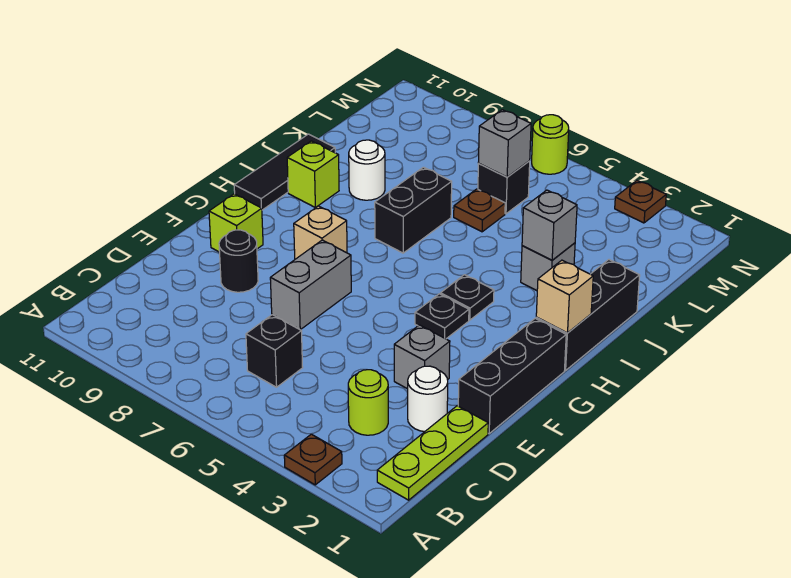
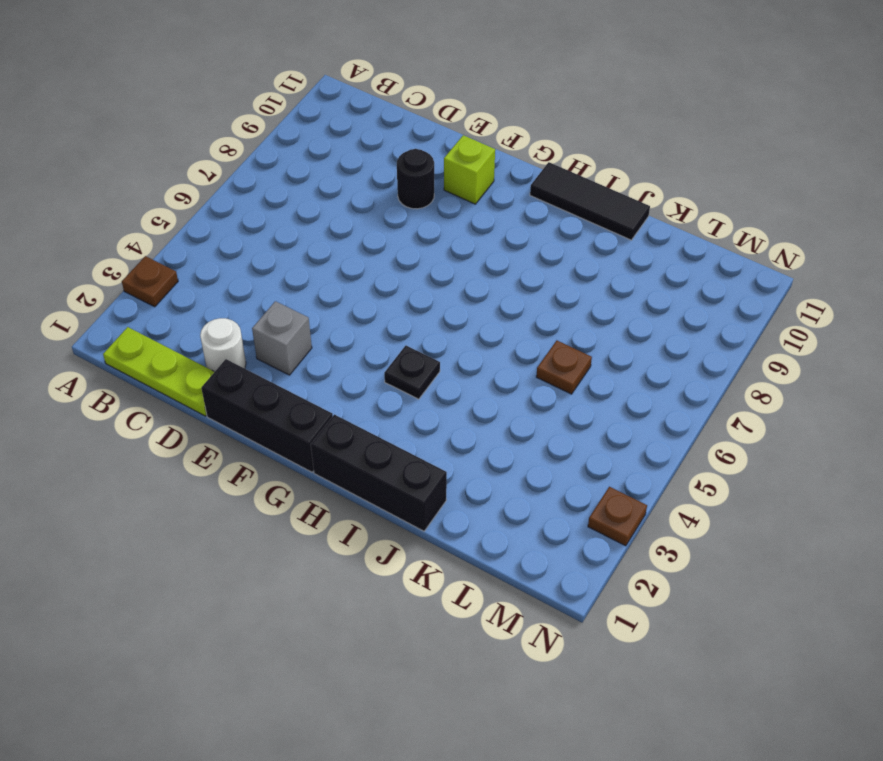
none -> lime round brick C3 level 1
none -> black brick C6 level 1
none -> grey brick E7:F7 level 1

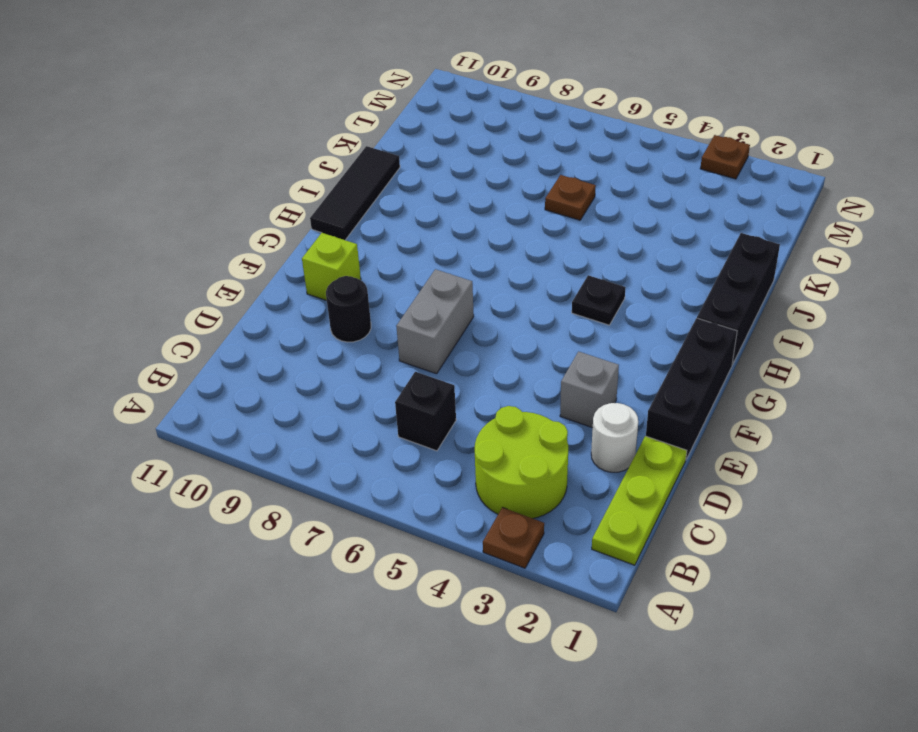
lime round brick B3:C4 level 1 -> lime round brick C3 level 1
none -> black plate G4 level 1
none -> tan brick G8 level 1
none -> black brick I7:J7 level 1

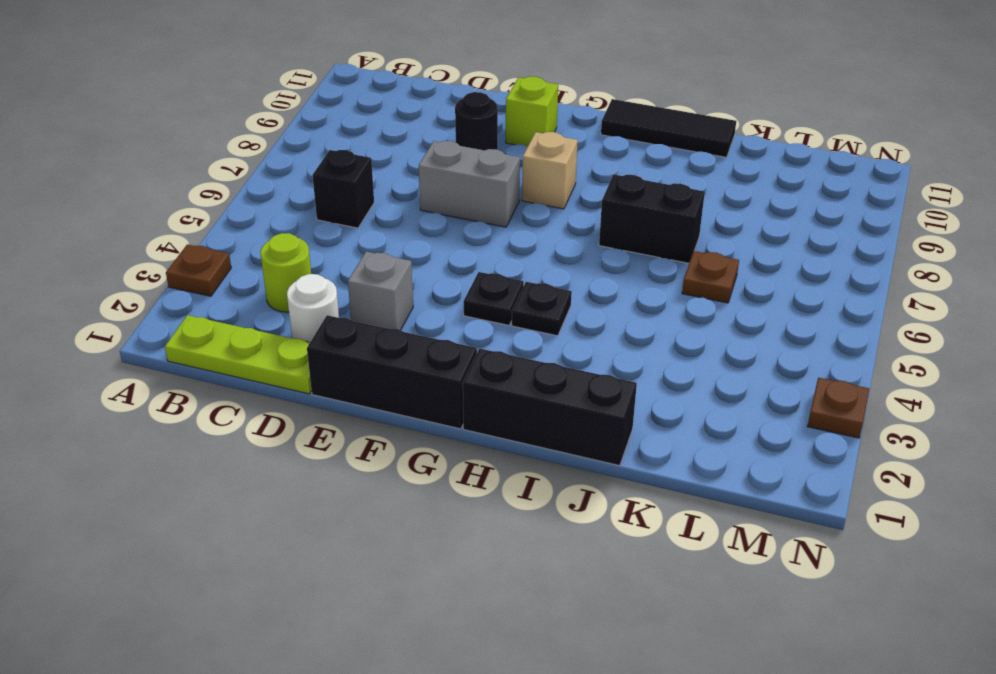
none -> lime brick I10 level 1
none -> grey brick J3 level 1
none -> white round brick J9 level 1

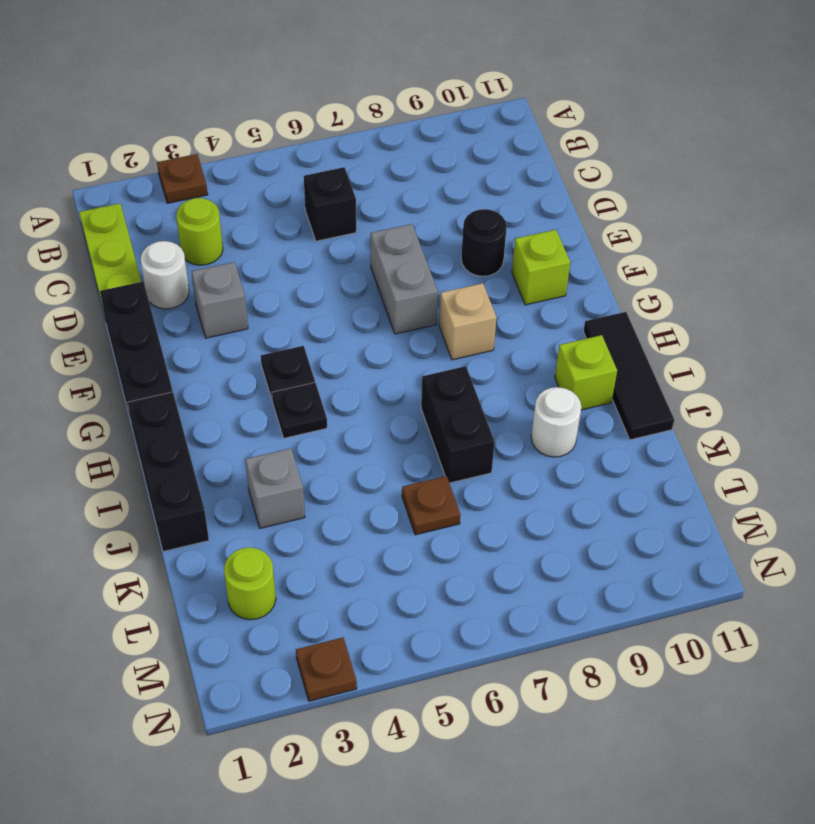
lime round brick L2 level 1 -> lime round brick N6 level 1
none -> black brick L6 level 1
none -> tan brick H1 level 2
none -> grey brick J3 level 2

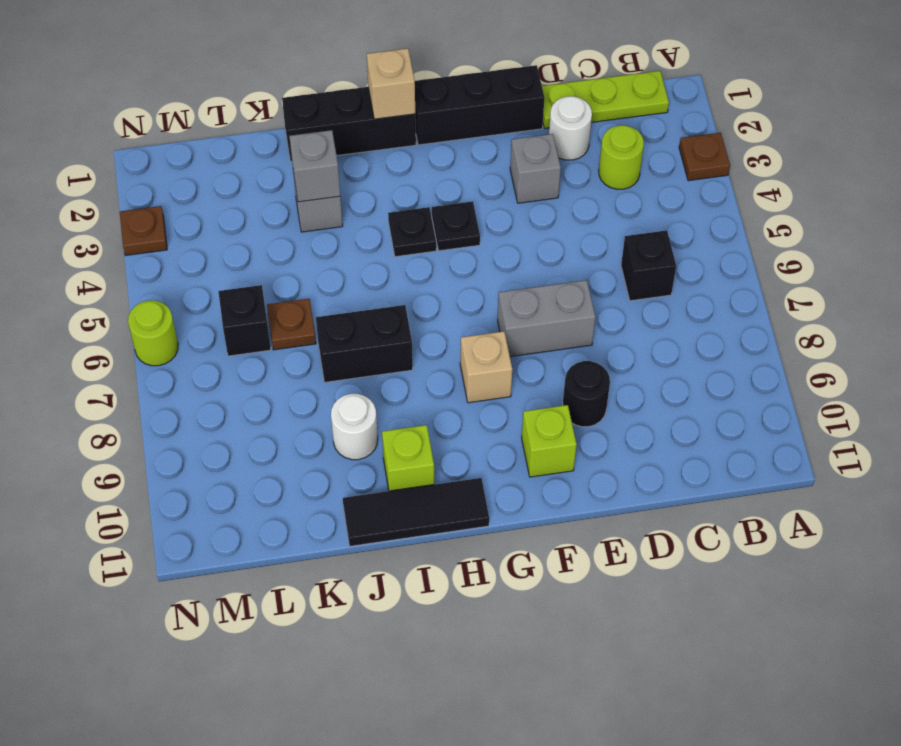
none -> grey brick L6 level 2

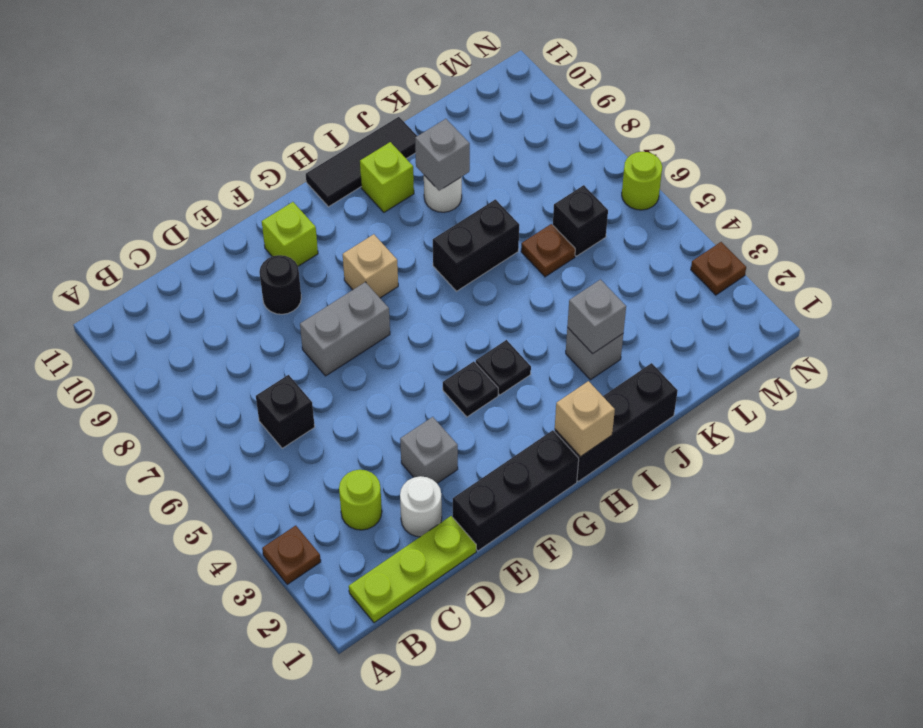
grey brick J9 level 2 -> grey brick L6 level 2

